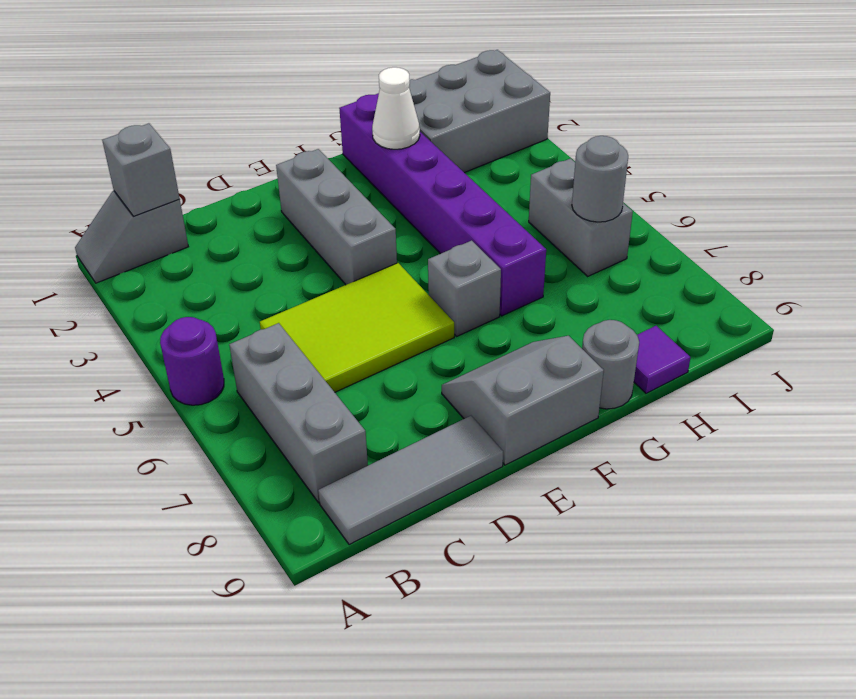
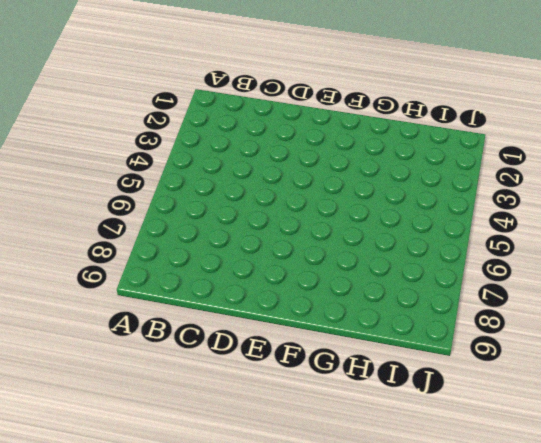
none -> grey slope A1:B1 level 1 top B
none -> purple round brick A5 level 1
none -> grey brick B6:B8 level 1

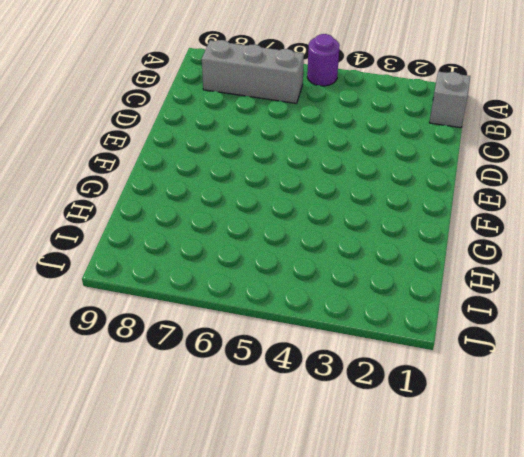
none -> grey tile B9:D9 level 1
none -> lime tile C5:E6 level 1
none -> grey brick E2:E4 level 1

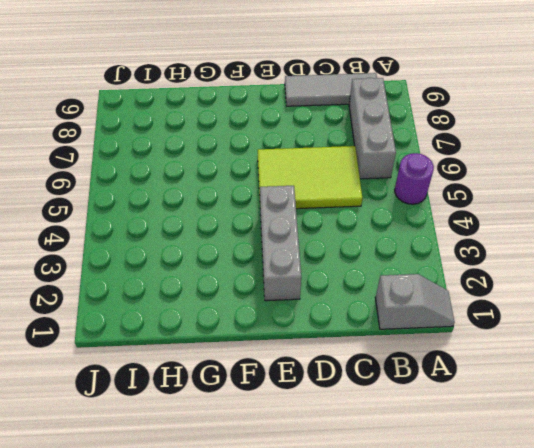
none -> grey slope E8:F9 level 1 top 9
none -> grey brick F6 level 1
none -> purple brick G1:G6 level 1

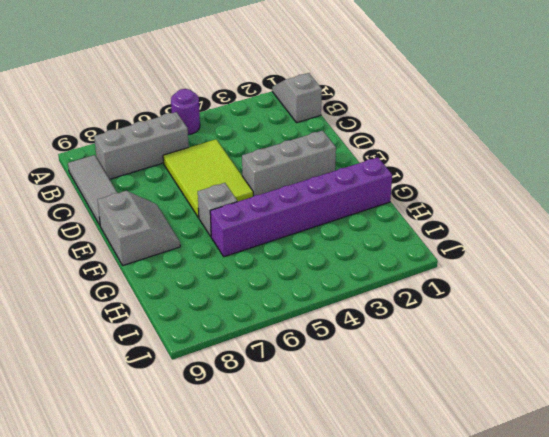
none -> grey round brick G9 level 1
none -> grey brick H1:J2 level 1
none -> purple tile H9 level 1

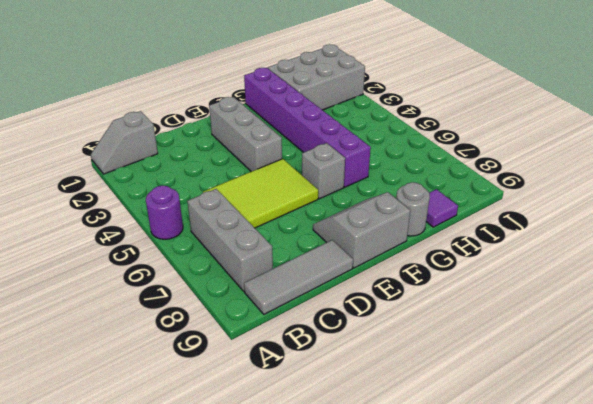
none -> grey brick I5:I6 level 1
none -> grey brick B1 level 2
none -> white cone G2 level 2

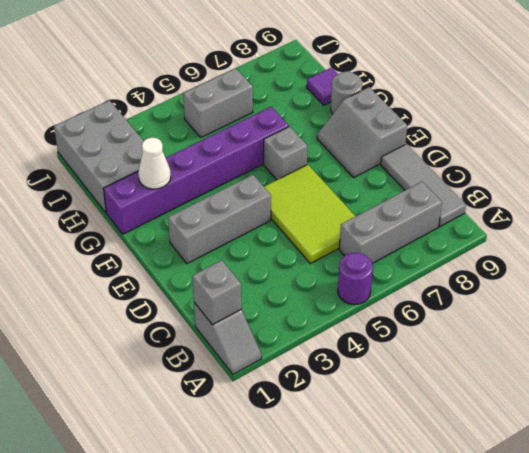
none -> grey round brick I6 level 2

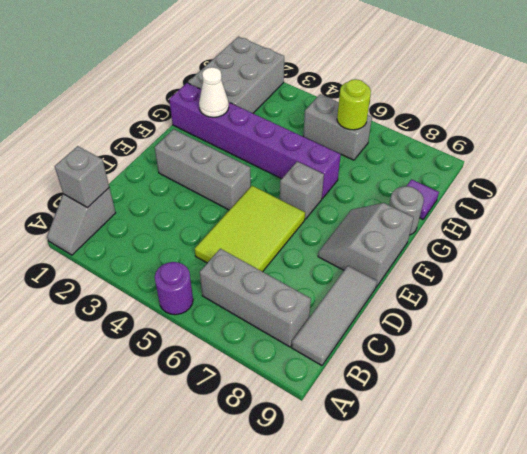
lime round brick I6 level 2 -> grey round brick I6 level 2

